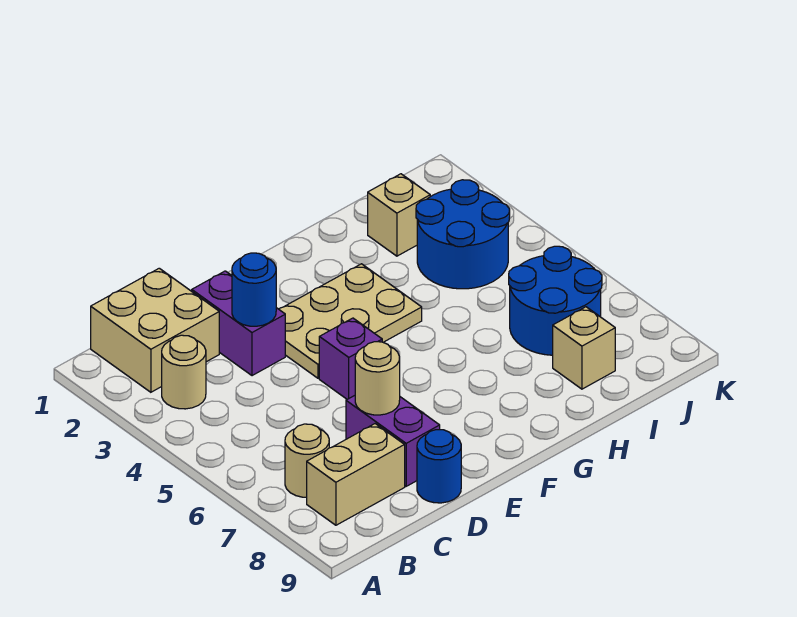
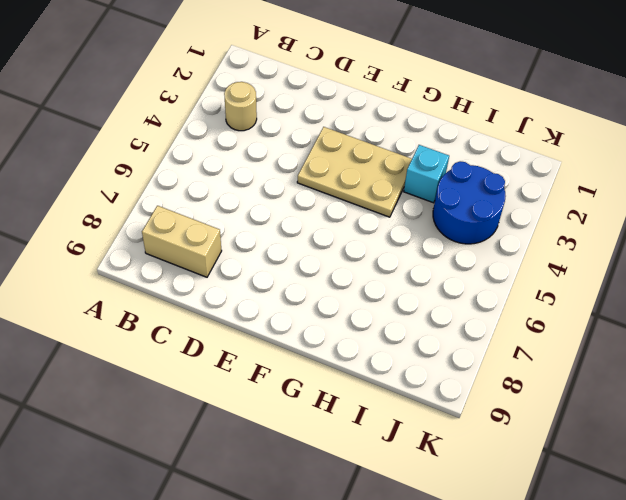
cyan brick H3 level 1 -> none
none -> tan brick B1:C2 level 1
none -> tan round brick B7 level 1
none -> purple brick D2:D3 level 1

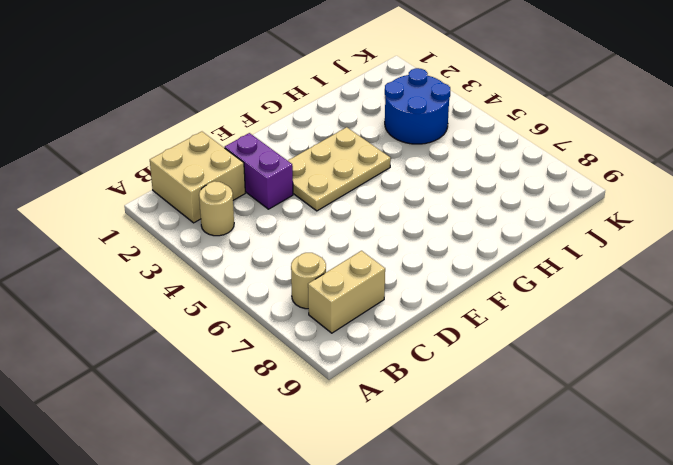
none -> purple brick D7:D8 level 1
none -> blue round brick D9 level 1
none -> purple brick E5 level 1

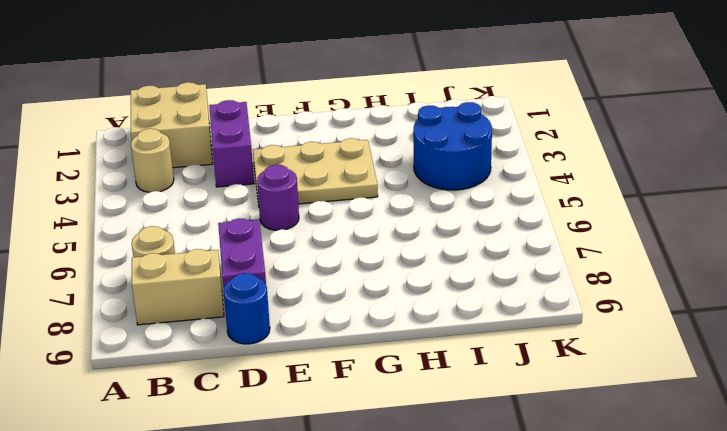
purple round brick E5 level 1 -> purple brick E5 level 1
none -> tan brick I2 level 1
none -> blue round brick I6:J7 level 1
none -> tan brick I8 level 1

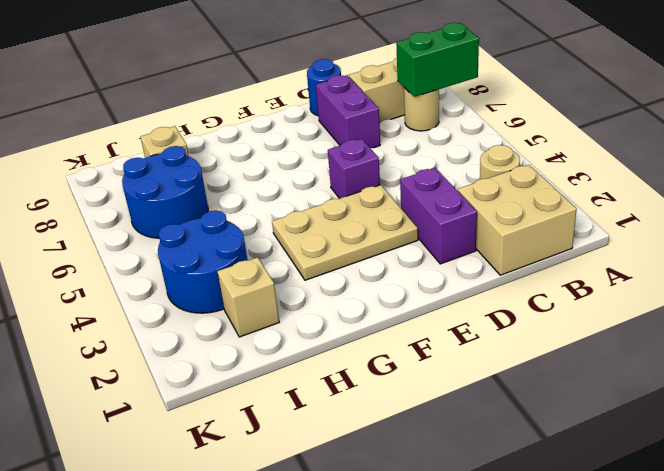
green brick A7:B7 level 2 -> none
none -> blue round brick D3 level 2
none -> tan round brick D7 level 2

